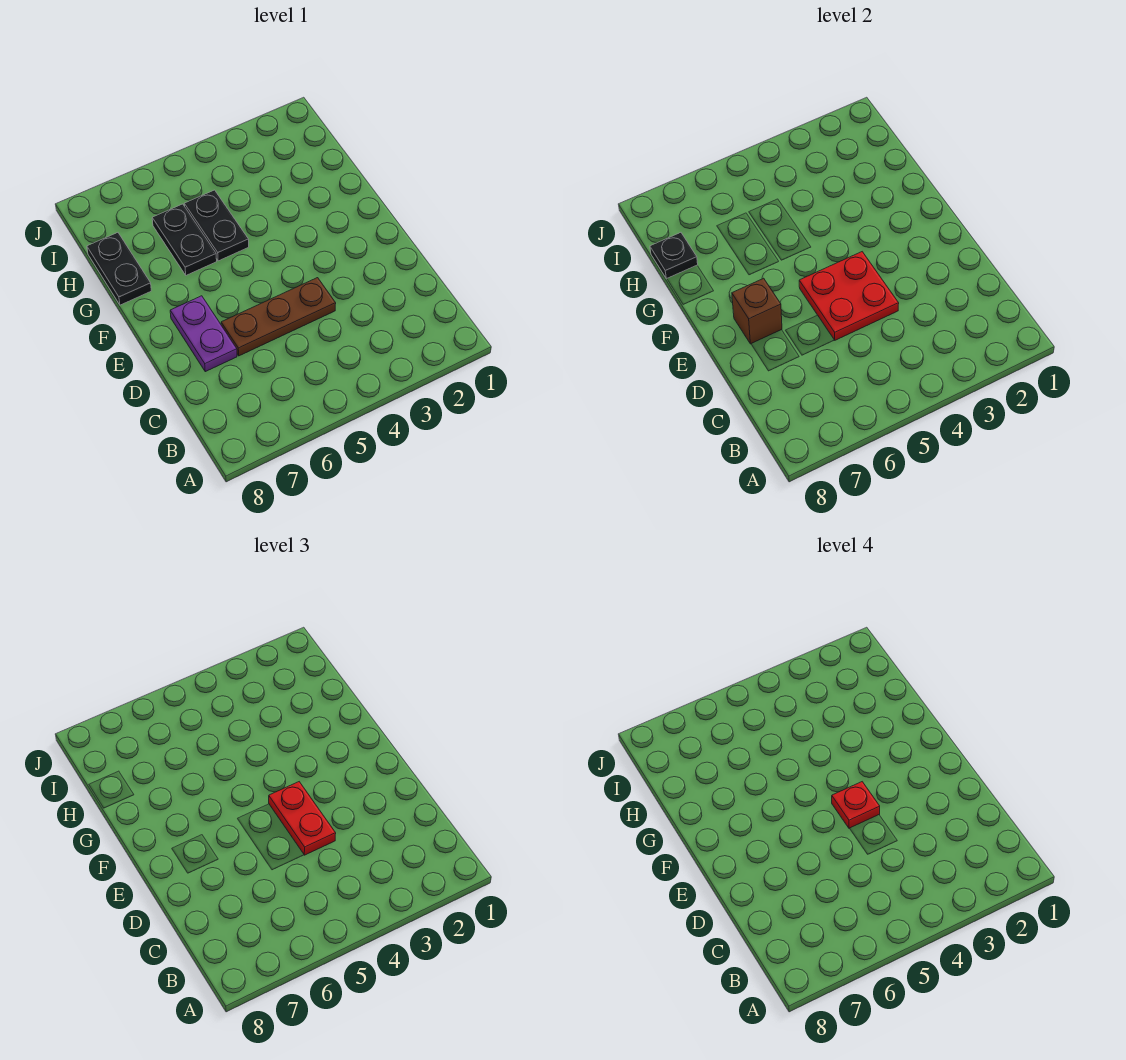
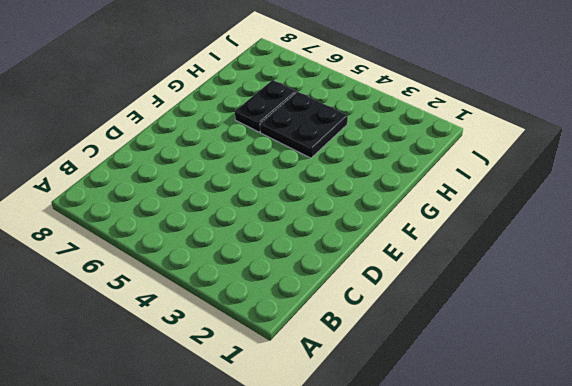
black plate G4:H5 level 1 -> black plate G5:H5 level 1
none -> brown plate D4:D6 level 1
none -> purple plate D7:E7 level 1

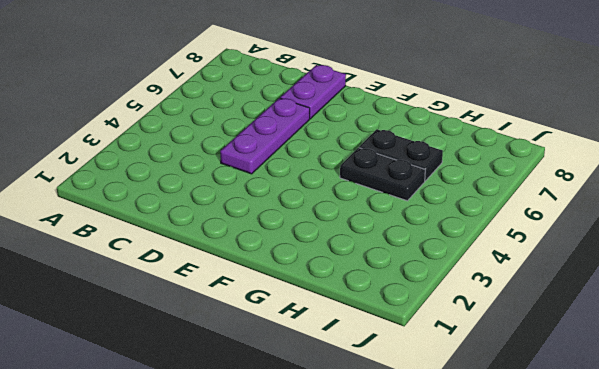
purple plate D4:D6 level 1 -> brown plate D4:D6 level 1
purple plate D7:D8 level 1 -> purple plate D7:E7 level 1
none -> black plate G8:H8 level 1
none -> red plate D4:E5 level 2

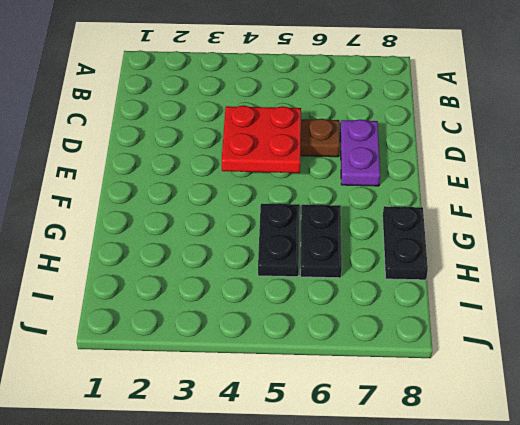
none -> brown brick E7 level 2
none -> black plate H8 level 2

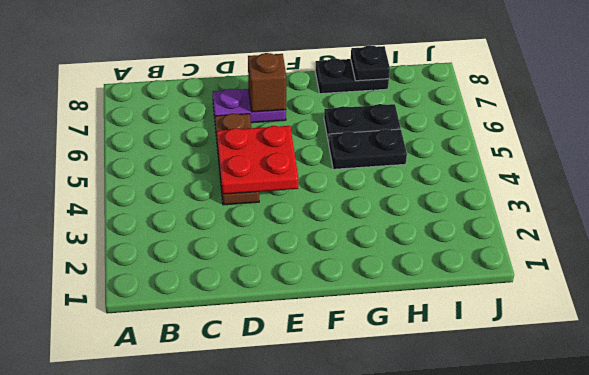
none -> red plate D4:E4 level 3
none -> red plate E4 level 4

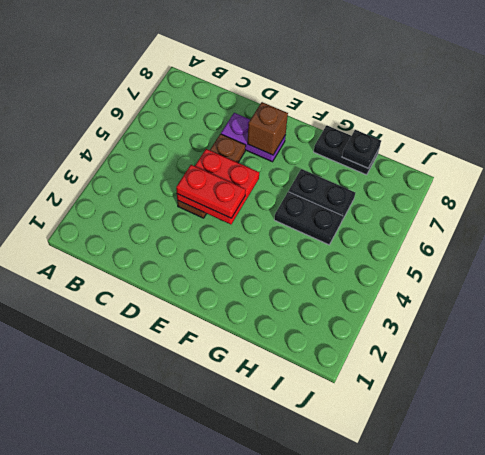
none -> red plate E4 level 4

